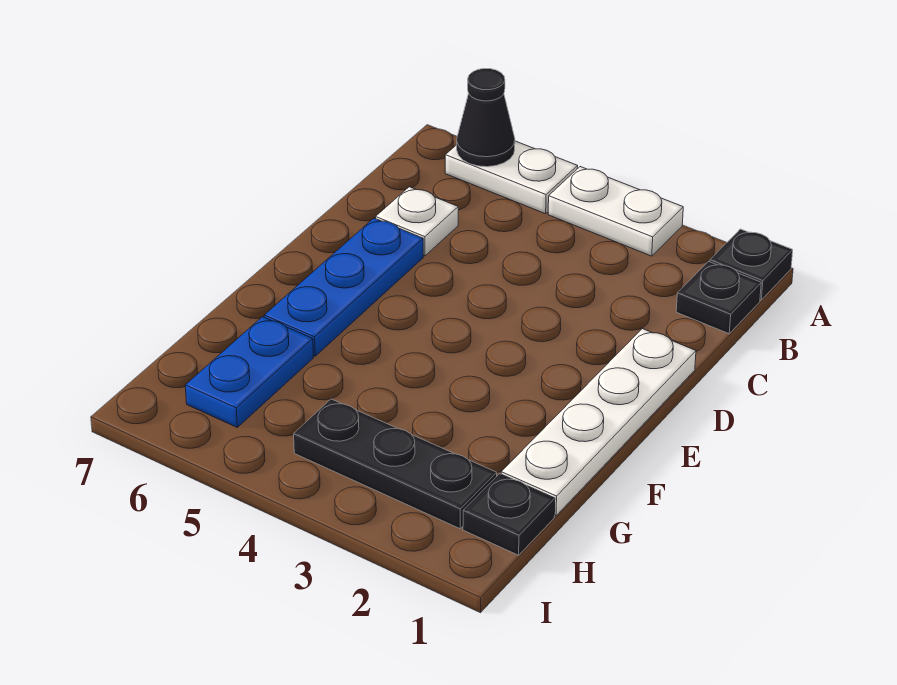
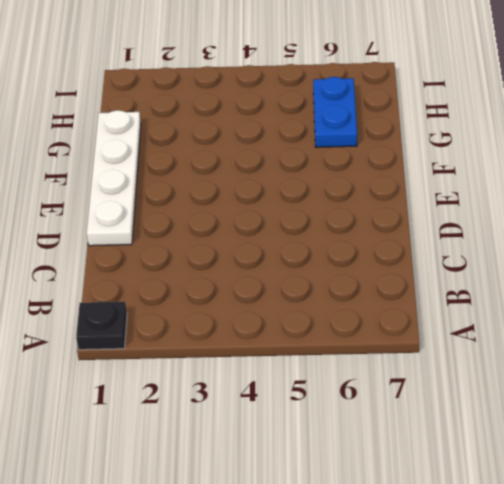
none -> white plate A3:A4 level 1
none -> white plate A5:A6 level 1

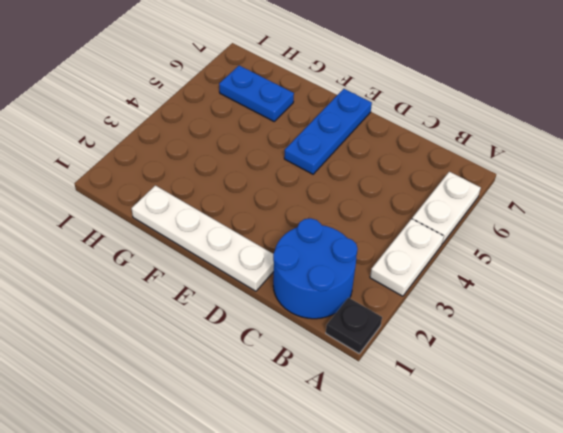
blue round brick B1:C2 level 1 -> black plate B1 level 1
blue plate E5:E7 level 1 -> blue plate D6:F6 level 1
none -> white plate C6 level 1
none -> black plate H1 level 1

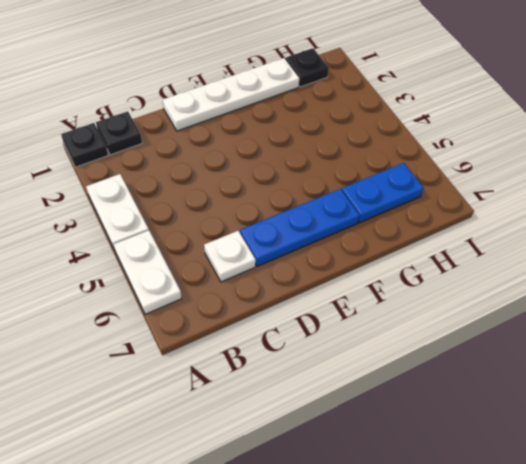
none -> black plate H2:H4 level 1
none -> black cone A6 level 2

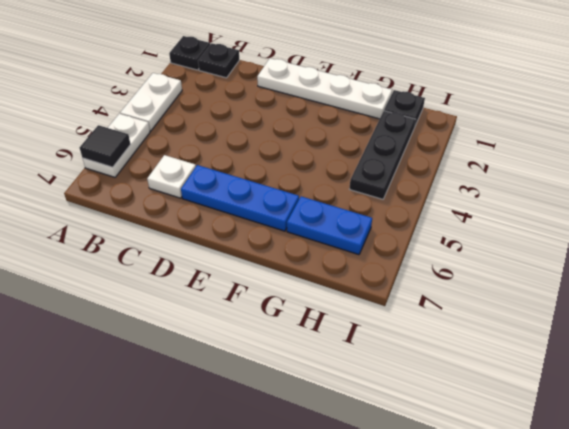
black tile A6 level 2 -> black cone A6 level 2

